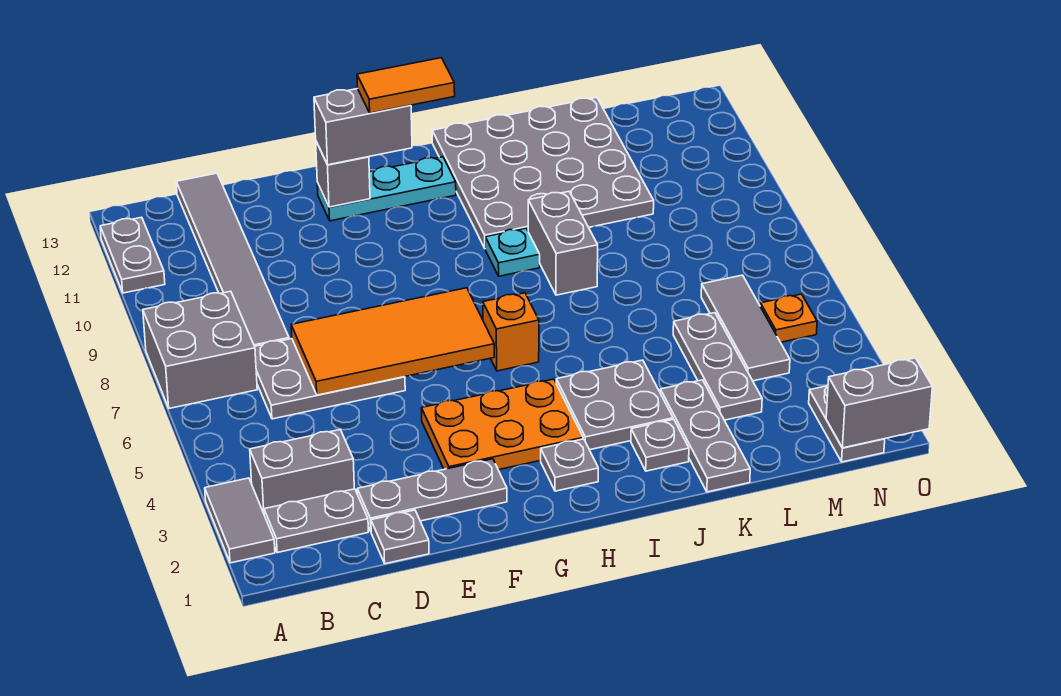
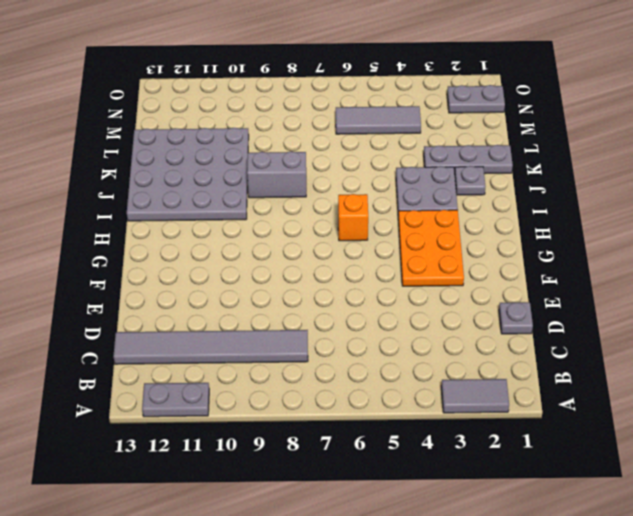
none -> grey brick A7:B8 level 1
none -> grey plate B2:C2 level 1
none -> grey brick B3:C3 level 1

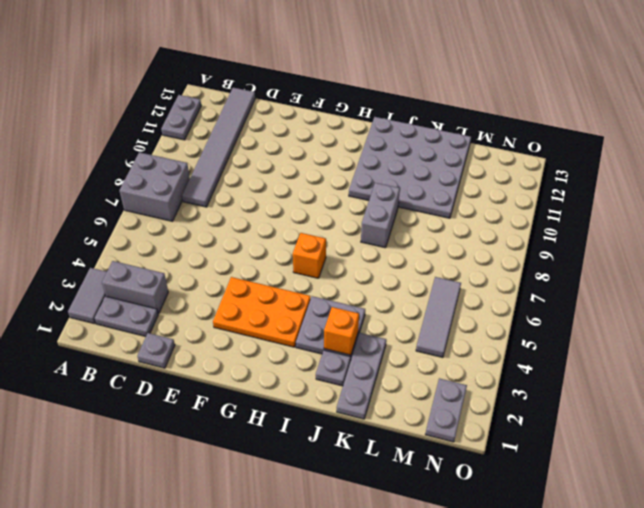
orange brick J3 level 2 -> none
none -> grey plate C6:E7 level 1
none -> grey plate D2:F2 level 1
none -> cyan plate F12:H12 level 1

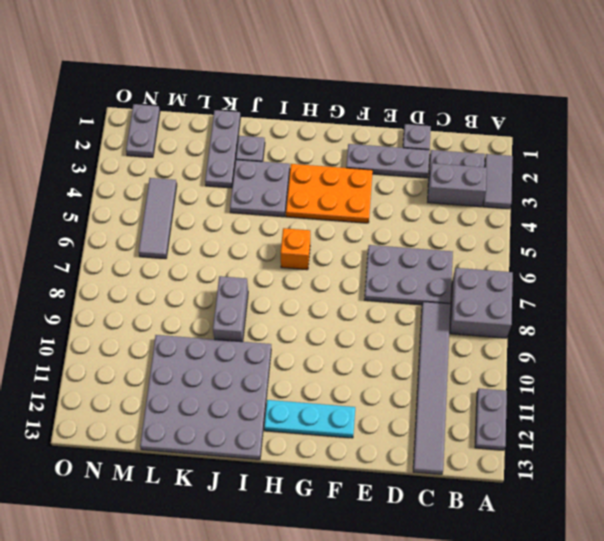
none -> grey plate H2 level 1
none -> cyan plate I9 level 1
none -> grey plate L3:L5 level 1

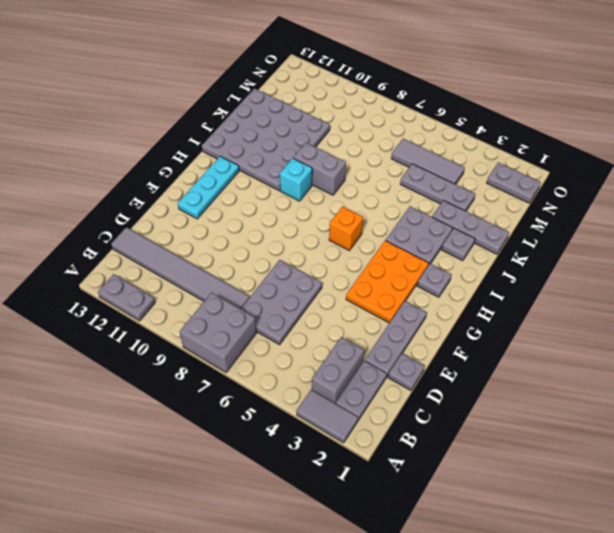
cyan brick I9 level 1 -> cyan plate I9 level 1
none -> orange plate N5 level 1
none -> orange tile D6:G7 level 2
none -> grey brick F12 level 2

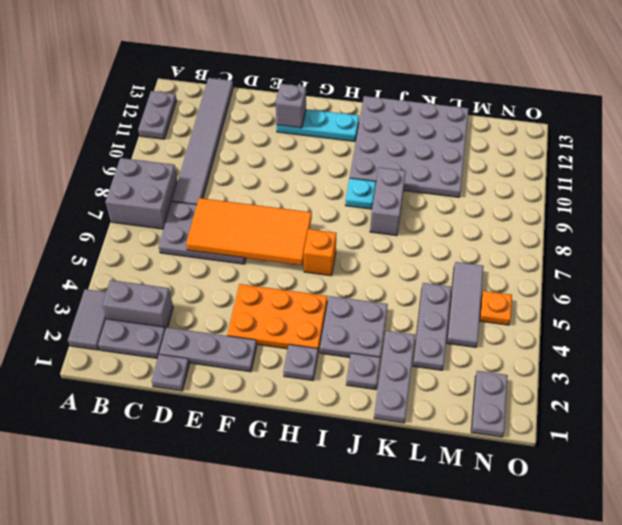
none -> grey brick N1:O1 level 2
none -> grey brick F12:G12 level 3
none -> orange tile G12:H12 level 4

